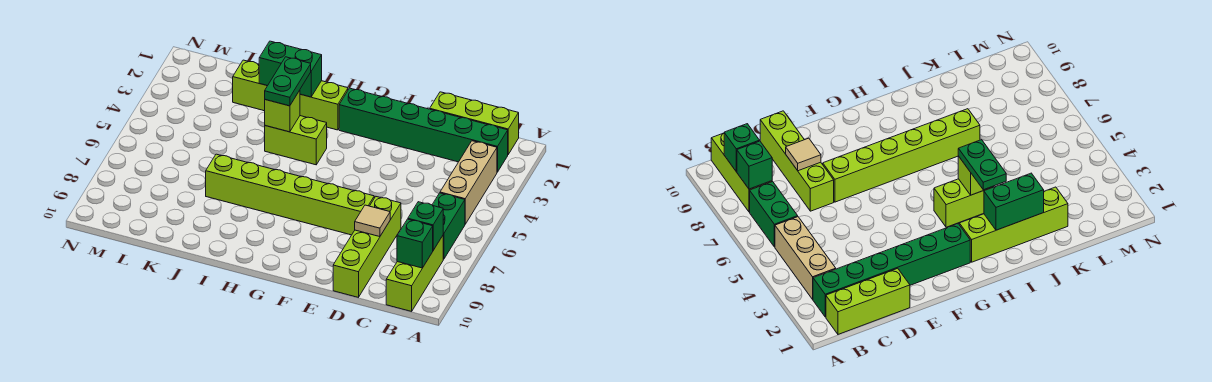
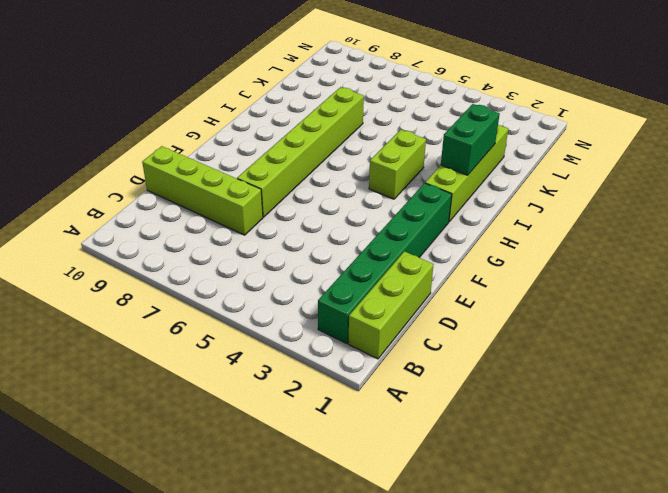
none -> tan brick B3:B5 level 1
none -> green brick B6:B7 level 1
none -> lime brick B8:B10 level 1

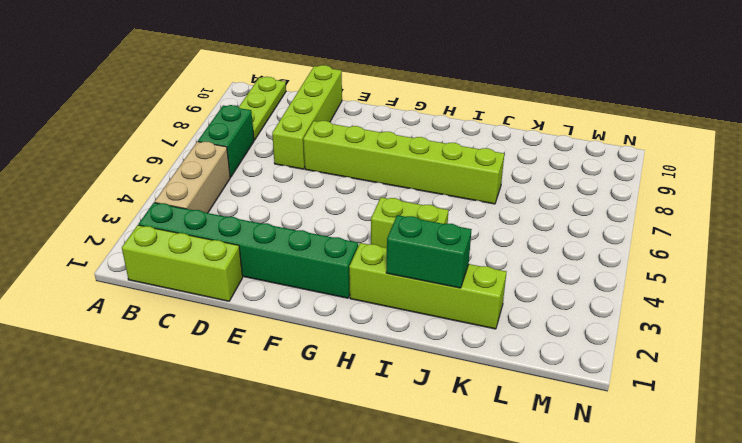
lime plate B8:B10 level 1 -> lime brick B8:B10 level 1
none -> green brick B8 level 2
none -> green brick B9 level 2
none -> tan tile D8 level 2

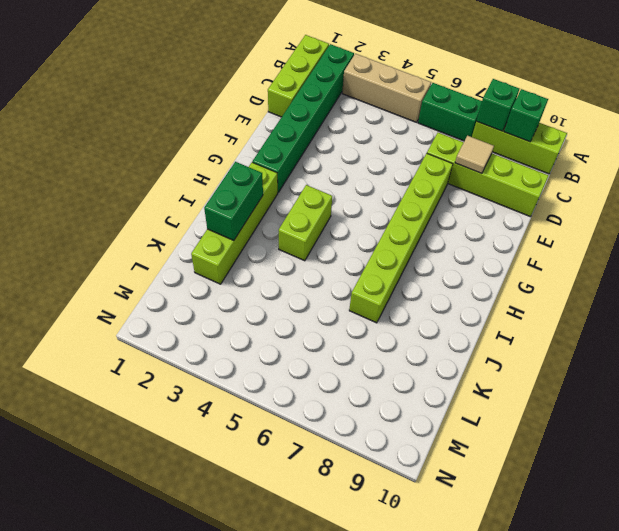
none -> lime brick I4 level 2
none -> green plate I3:I4 level 3

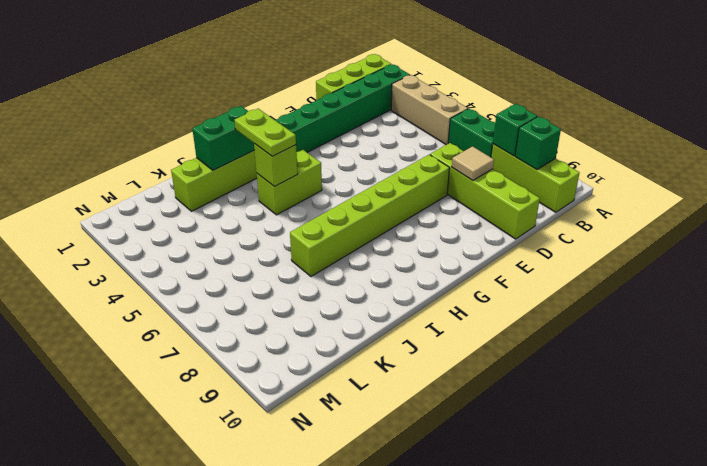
lime plate I3:I4 level 3 -> green plate I3:I4 level 3

